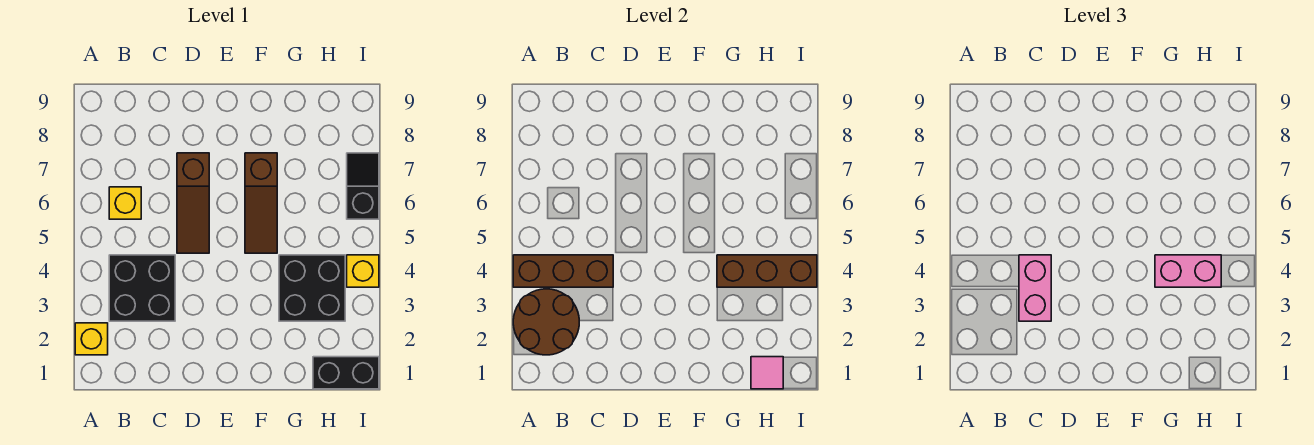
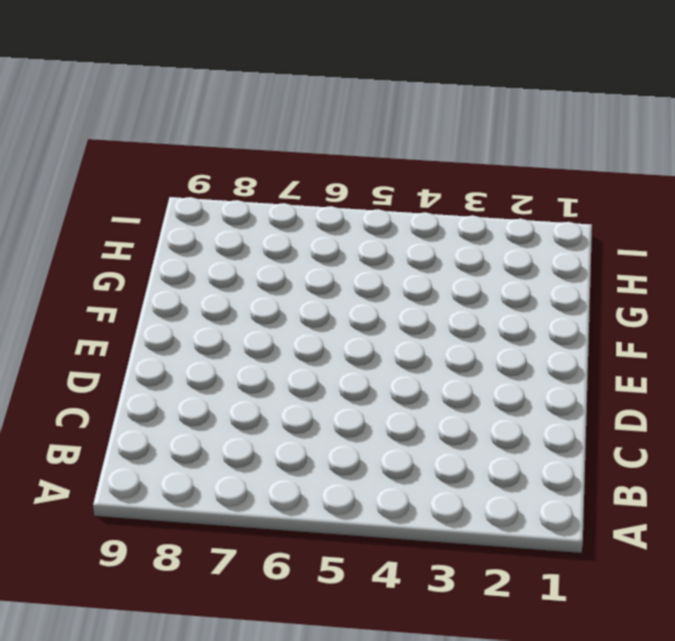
none -> yellow brick A2 level 1
none -> black brick B3:C4 level 1
none -> yellow brick B6 level 1

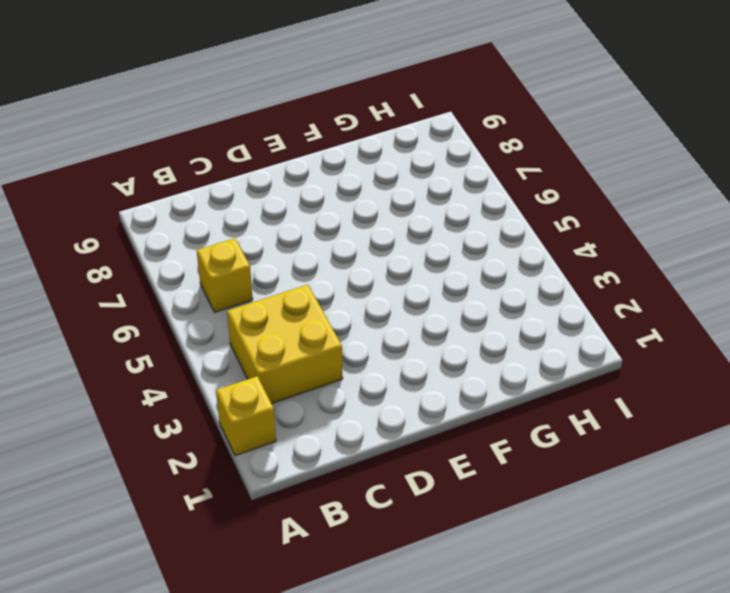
yellow brick B3:C4 level 1 -> black brick B3:C4 level 1
none -> brown slope D5:D7 level 1 top 7
none -> brown slope F5:F7 level 1 top 7
none -> black brick G3:H4 level 1

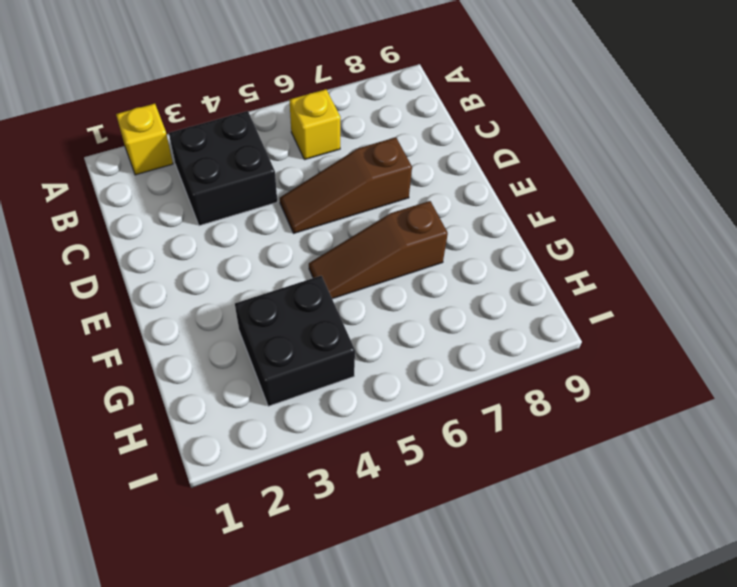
none -> black brick H1:I1 level 1
none -> yellow brick I4 level 1
none -> black slope I6:I7 level 1 top 6

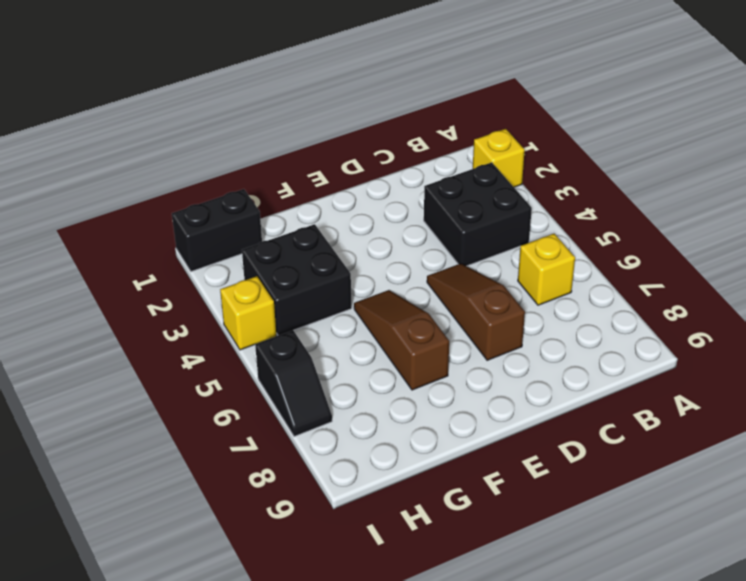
none -> brown round brick A2:B3 level 2
none -> brown brick A4:C4 level 2
none -> brown brick G4:I4 level 2

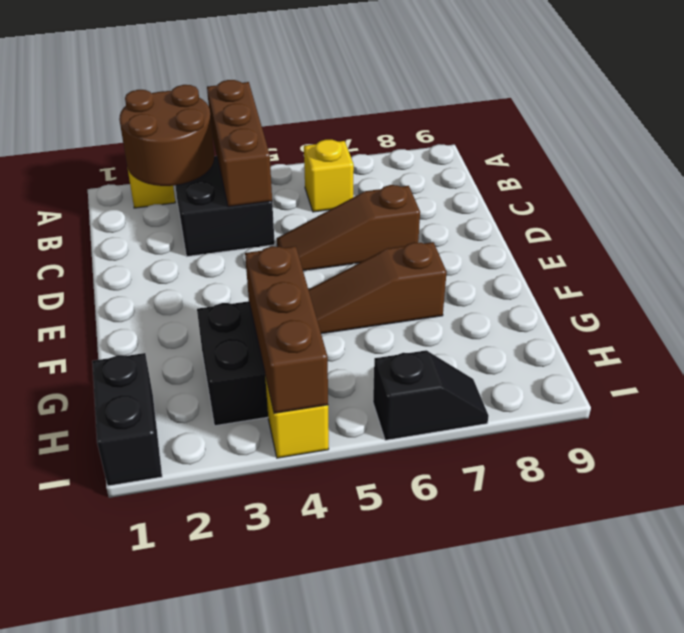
none -> pink tile H1 level 2
none -> pink brick C3:C4 level 3
none -> pink brick G4:H4 level 3

